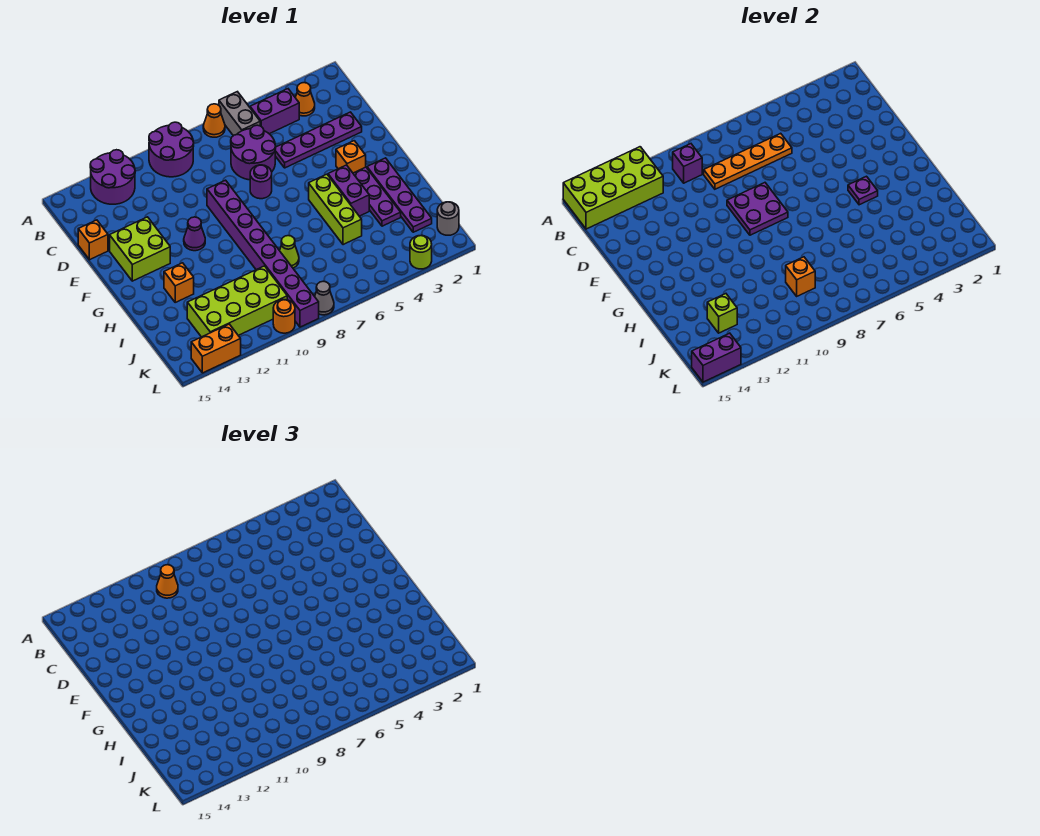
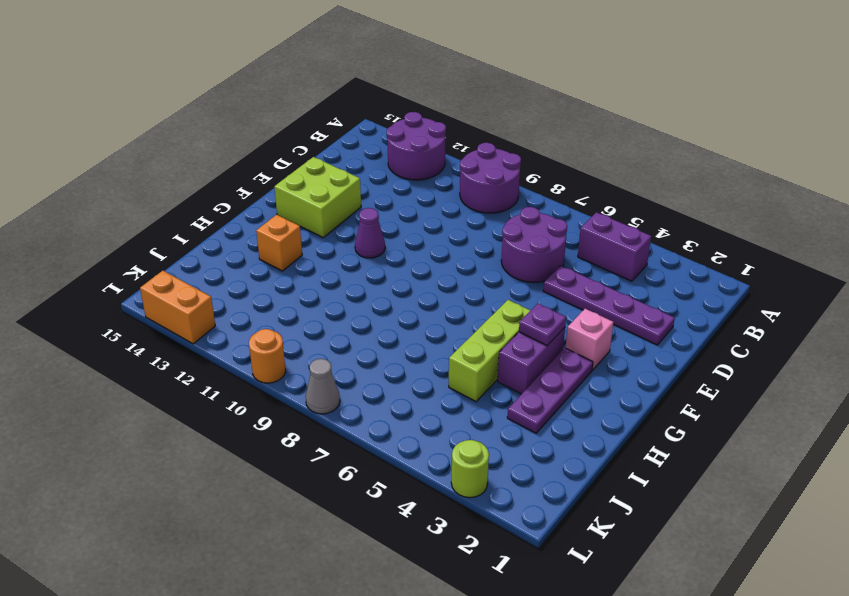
pink brick F3 level 1 -> orange brick F3 level 1
none -> grey brick A6:B6 level 1
none -> orange cone A7 level 1
none -> orange cone B3 level 1
none -> orange brick D15 level 1

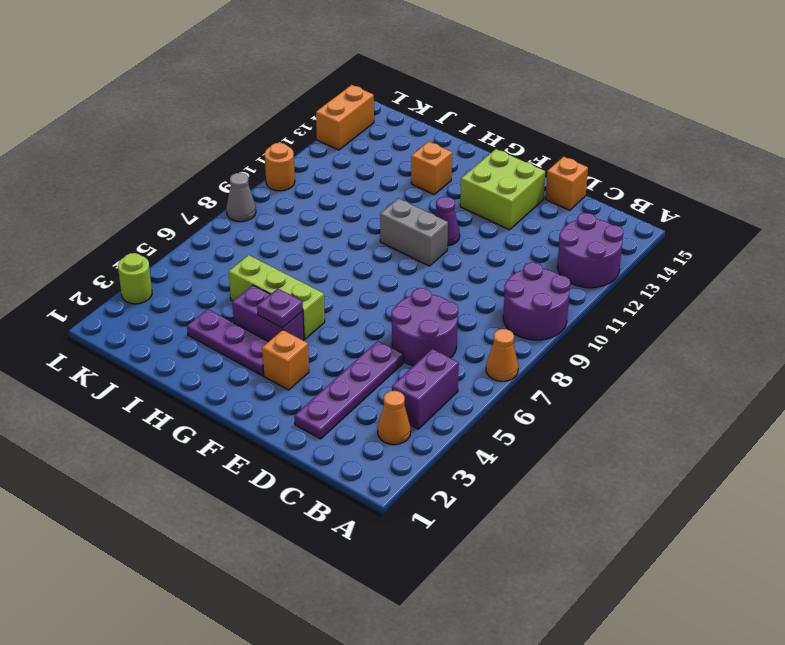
grey brick F10:G10 level 1 -> grey brick A6:B6 level 1
none -> purple round brick E7 level 1
none -> purple brick E9:L9 level 1
none -> purple plate G2:J2 level 1
none -> lime cone I8 level 1

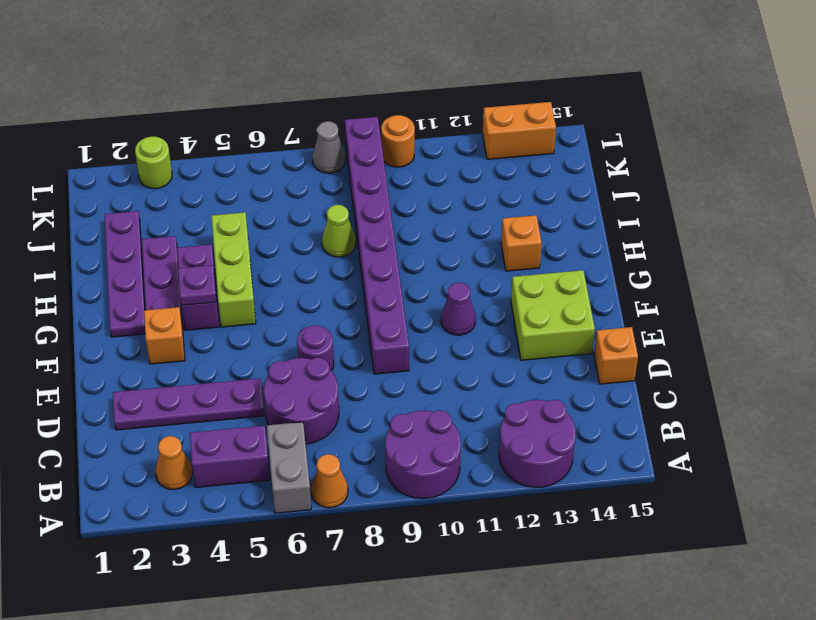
none -> lime brick J10:K13 level 1
none -> grey round brick K1 level 1
none -> lime brick A12:B15 level 2
none -> purple brick B10 level 2

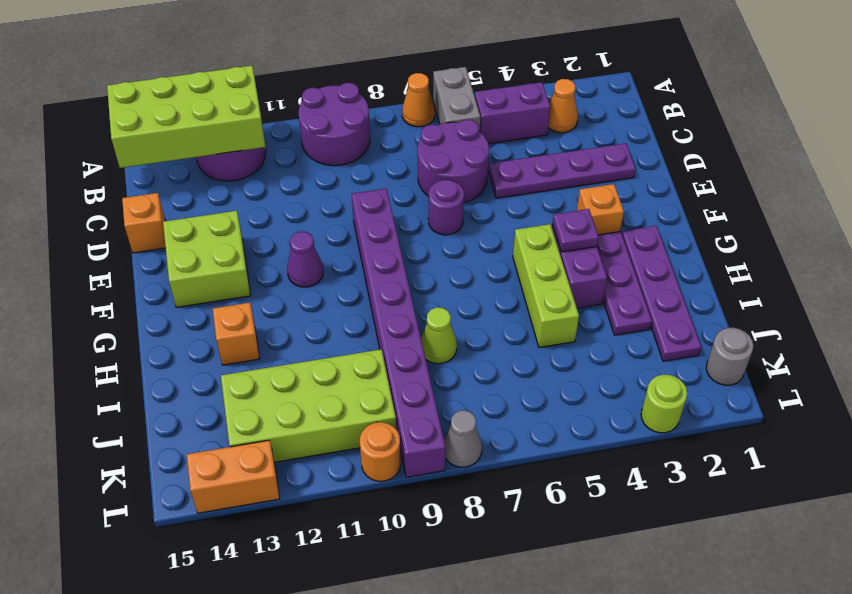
none -> purple brick B10 level 2
none -> orange plate C6:C9 level 2
none -> purple plate E8:F9 level 2
none -> orange brick J9 level 2

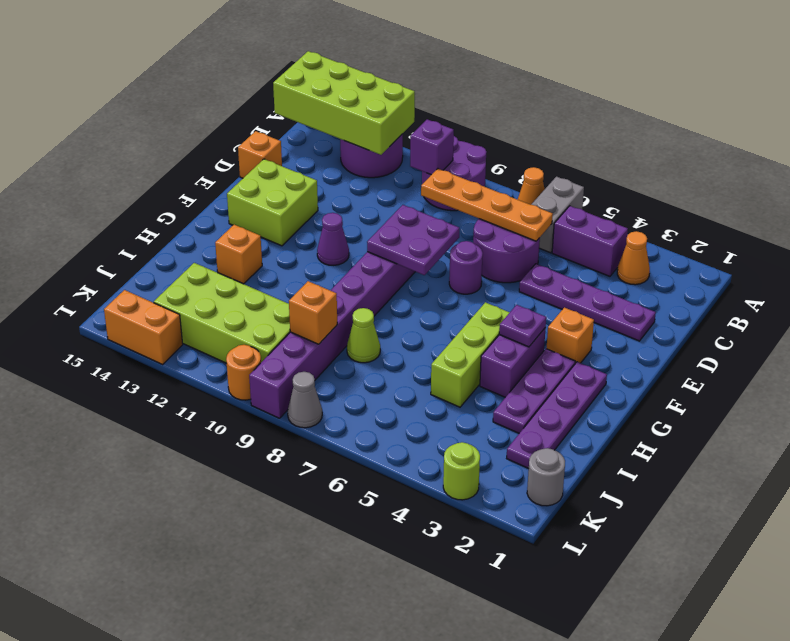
none -> lime brick J13 level 2
none -> purple brick L14:L15 level 2
none -> orange cone B10 level 3

